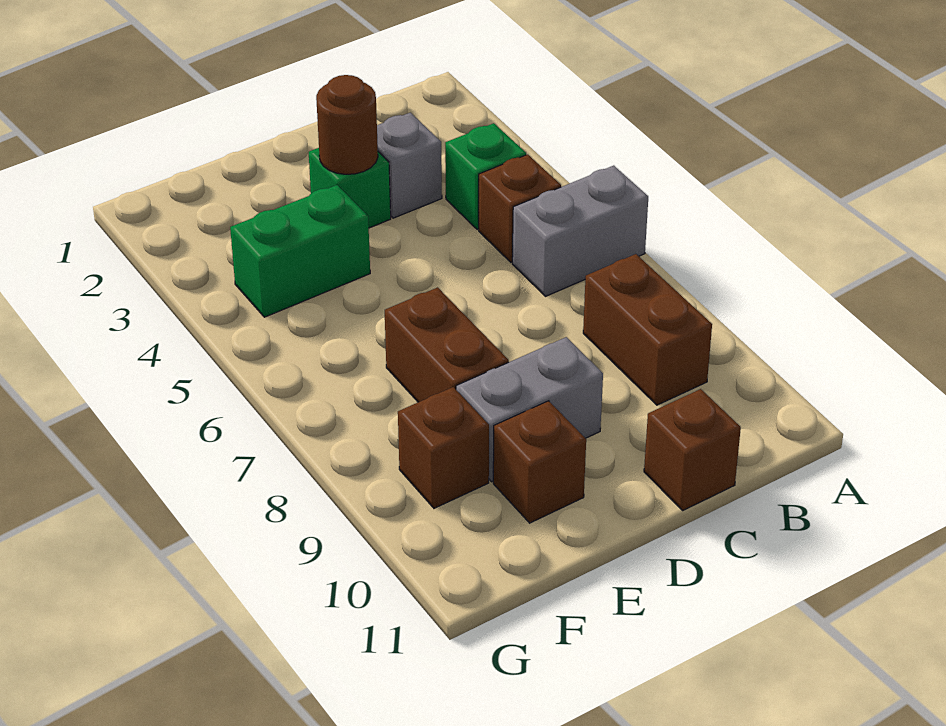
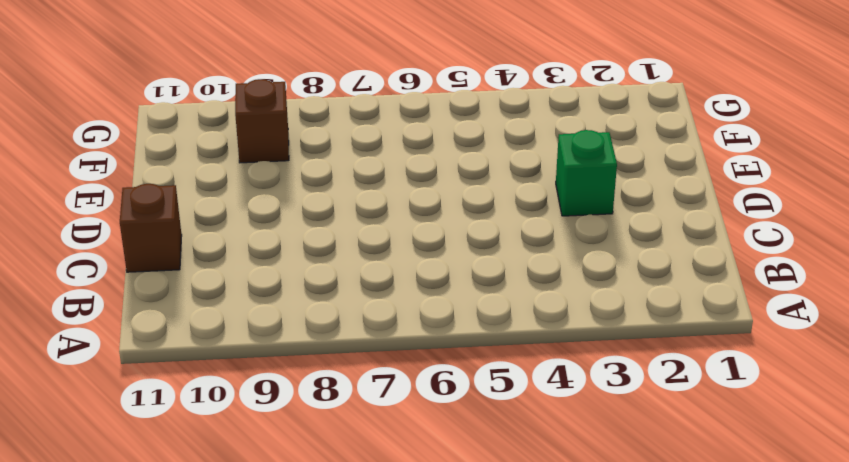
none -> grey brick A6:B6 level 1
none -> green brick B4 level 1
none -> brown brick B5 level 1

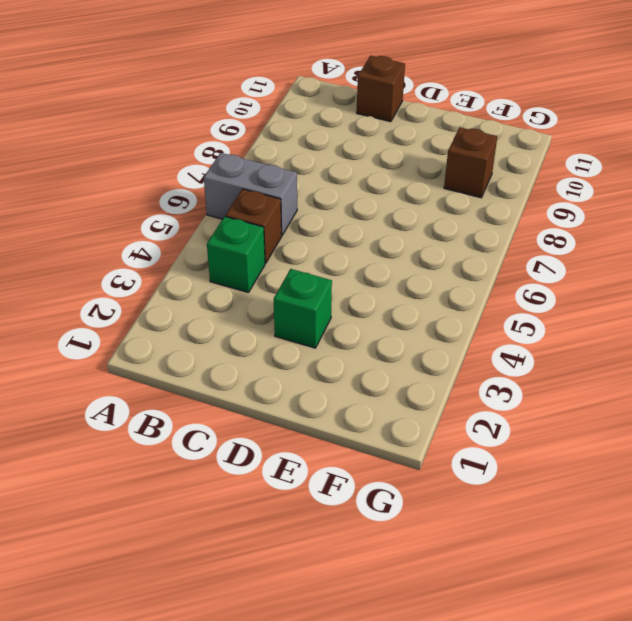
none -> brown brick B8:B9 level 1
none -> grey brick C3 level 1
none -> grey brick D9:E9 level 1

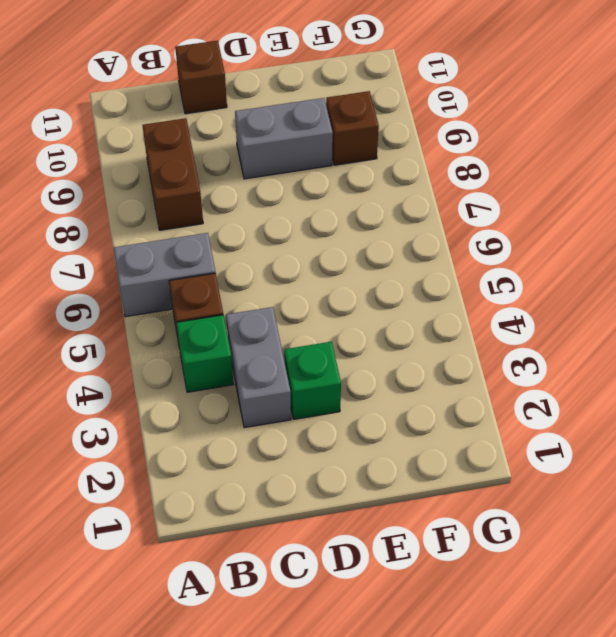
grey brick C3:C4 level 1 -> grey brick C3 level 1
none -> green brick E4:F4 level 1
none -> brown brick E7:E8 level 1
none -> brown brick E10 level 1

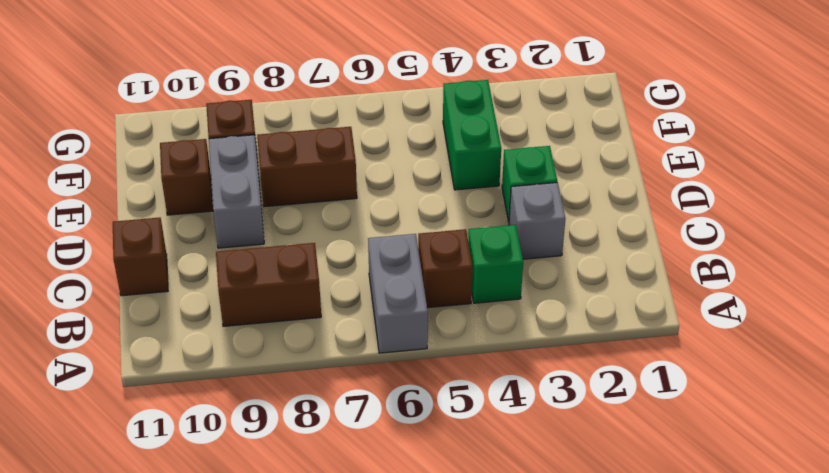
none -> brown round brick D3 level 2

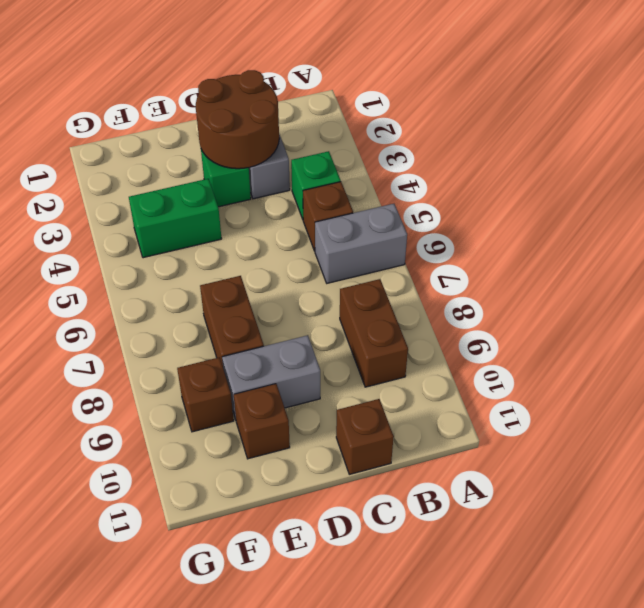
brown round brick C2:D3 level 2 -> brown round brick D3 level 2

